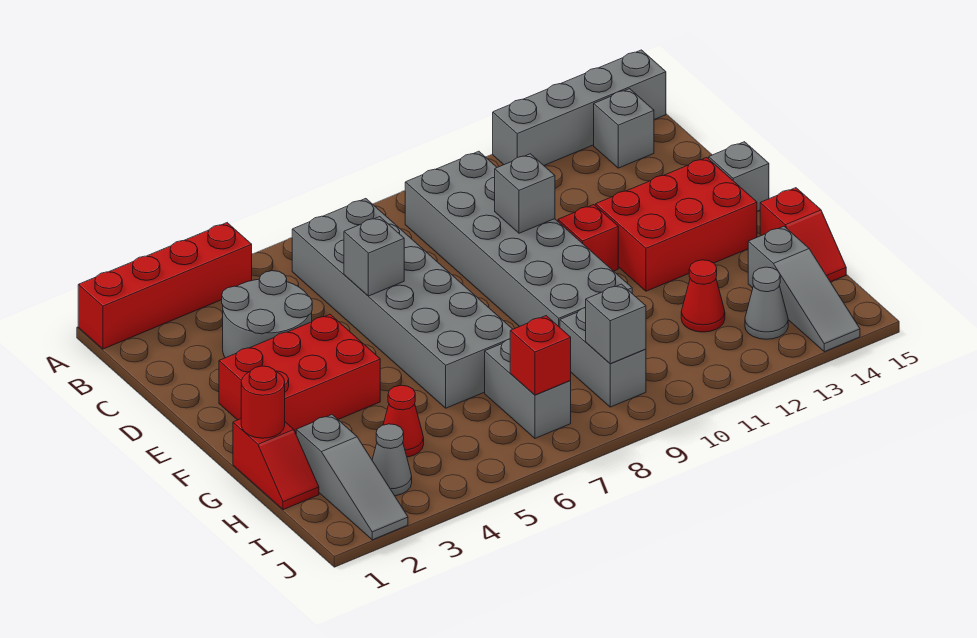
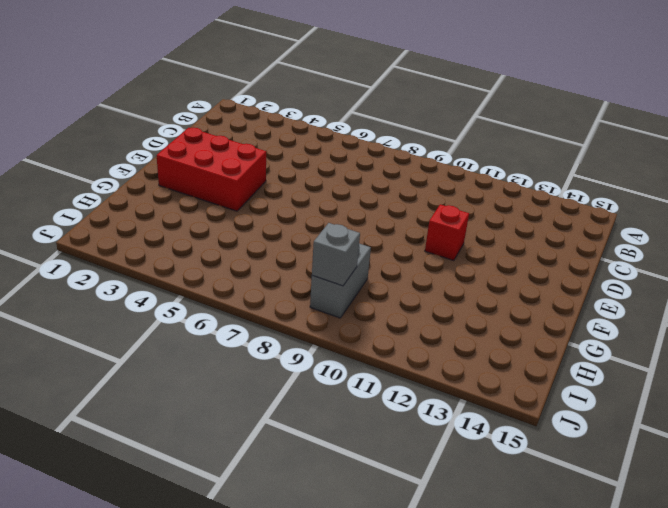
none -> red brick A1:A4 level 1
none -> grey brick A12:A15 level 1
none -> grey brick B6:G7 level 1

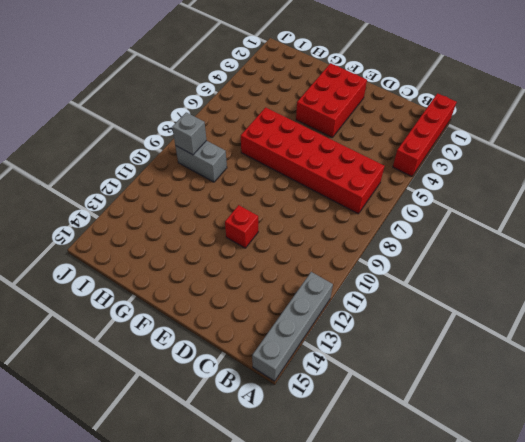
red brick B6:G7 level 1 -> grey brick B6:G7 level 1
none -> grey brick B9:G10 level 1
none -> grey brick B14 level 1
none -> grey round brick C3:D4 level 1

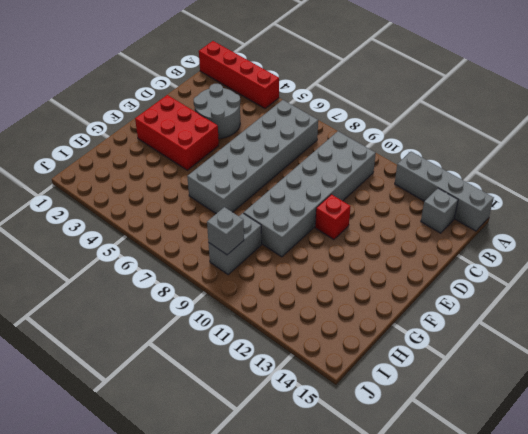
none -> red brick E12:F14 level 1
none -> grey brick E15 level 1
none -> red slope G1:H1 level 1 top G

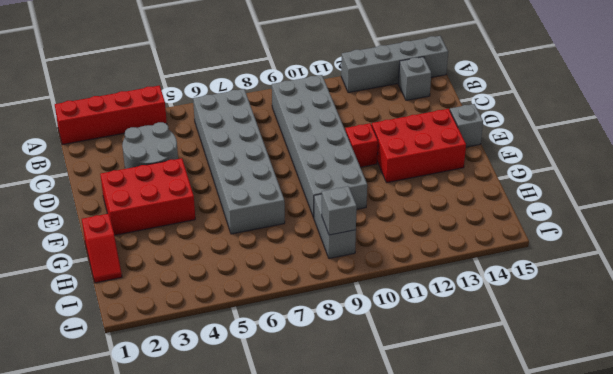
none -> red slope G15:H15 level 1 top G
none -> grey slope H2:J2 level 1 top H
none -> red cone H4 level 1

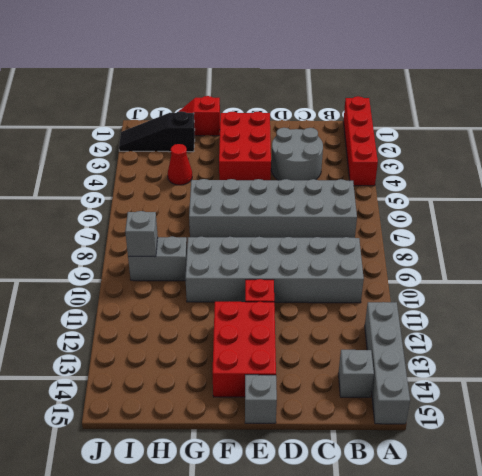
black slope H2:J2 level 1 top H -> grey slope H2:J2 level 1 top H
none -> red slope G15:H15 level 1 top G
none -> grey brick H7:I7 level 1
none -> red cone H12 level 1

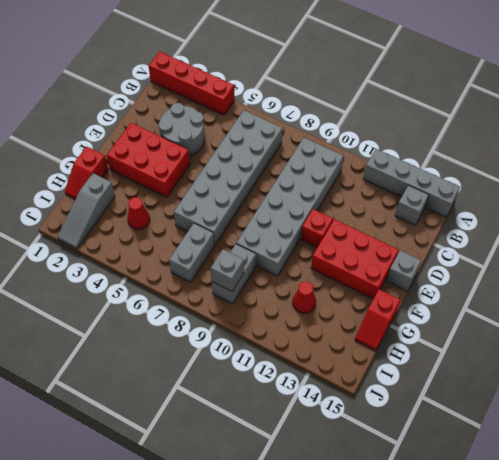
none -> grey slope H14:J14 level 1 top H
none -> grey cone I3 level 1
none -> grey cone I13 level 1

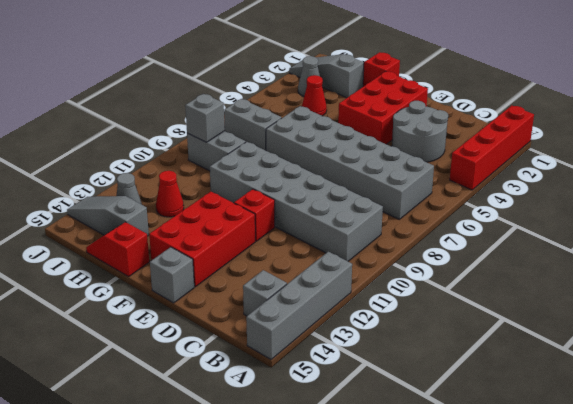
none -> grey brick D6 level 2
none -> grey brick D10 level 2
none -> red round brick G1 level 2

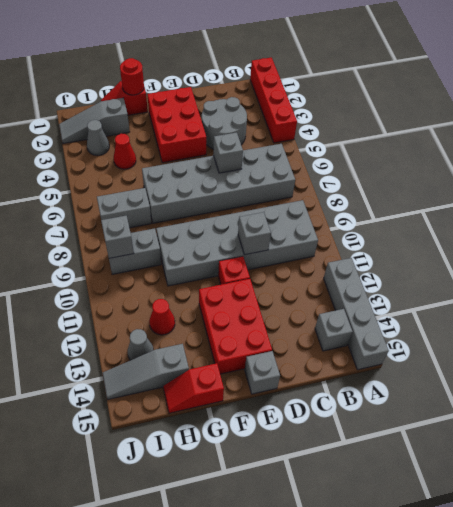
none -> red brick I7 level 2

